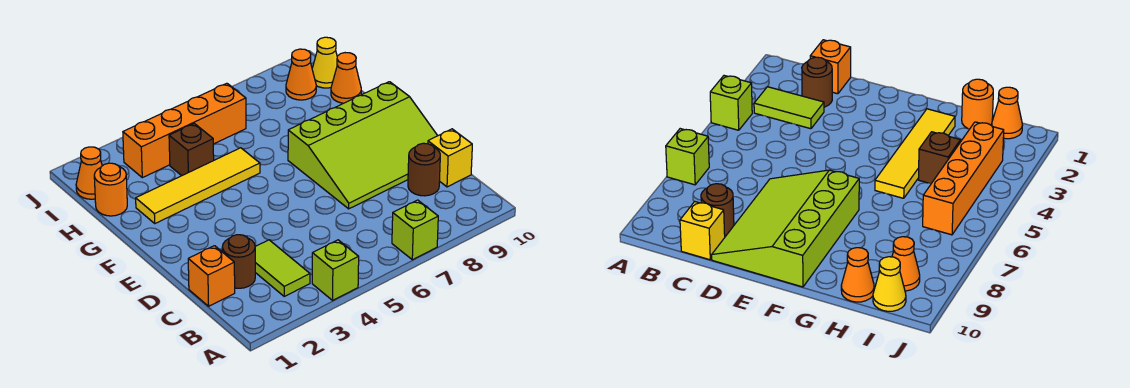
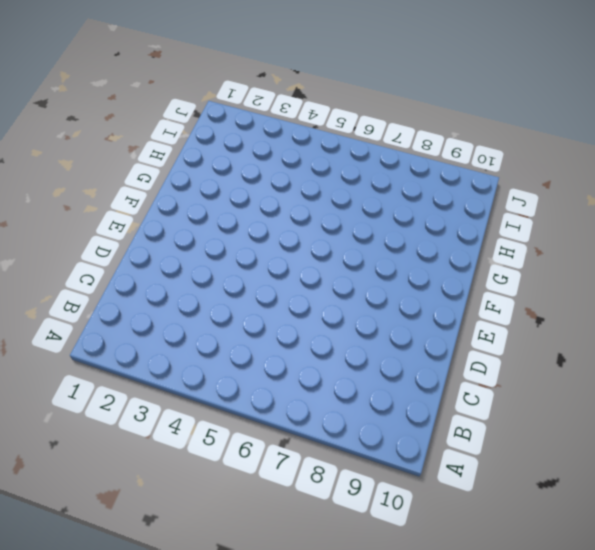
none -> lime brick A4 level 1
none -> lime brick A7 level 1
none -> lime tile B3:C3 level 1

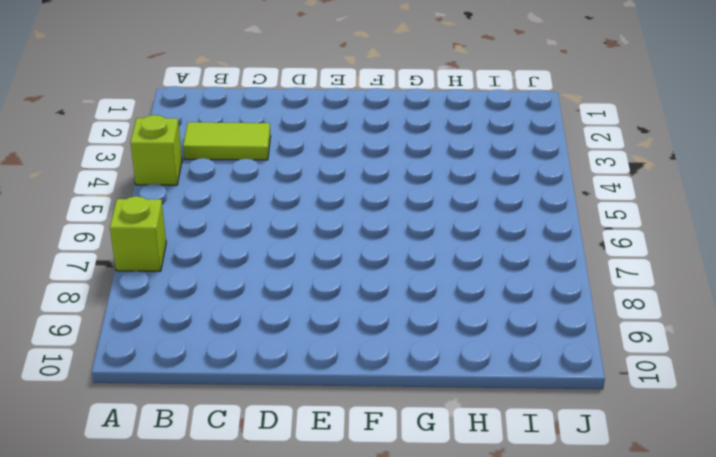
none -> orange brick C1 level 1
none -> brown round brick C2 level 1
none -> brown round brick C9 level 1

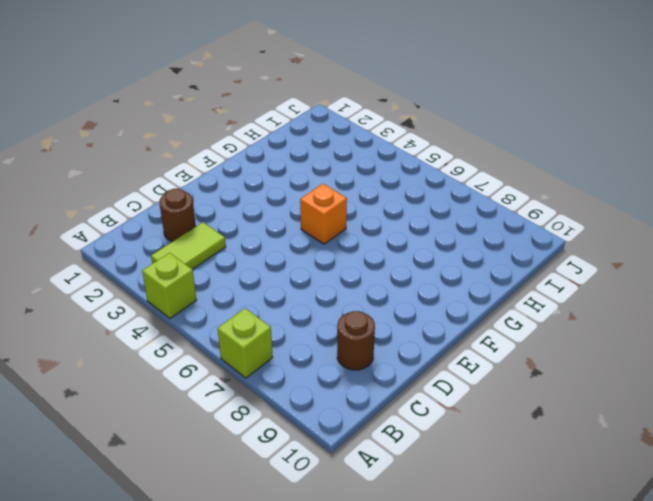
orange brick F5 level 1 -> orange brick C1 level 1
none -> yellow brick C10 level 1
none -> lime slope D7:F10 level 1 top F
none -> yellow tile G2:G5 level 1

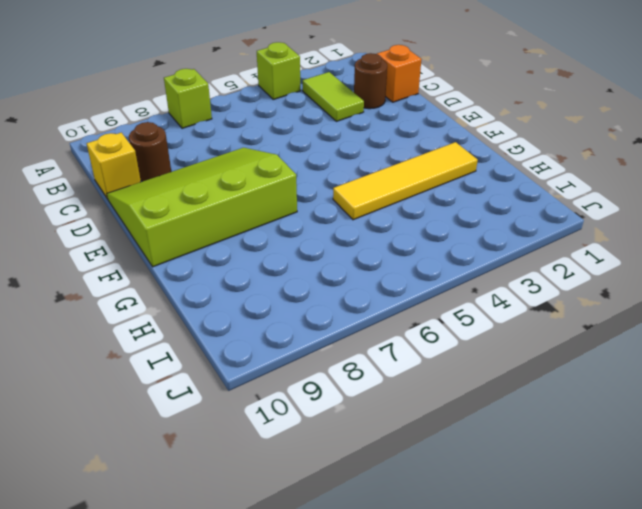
none -> orange round brick H1 level 1
none -> brown brick H4 level 1
none -> orange cone H10 level 1

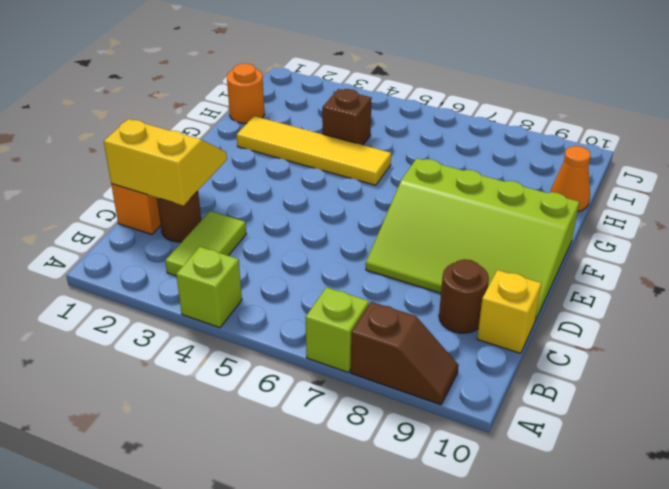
brown slope A8:A9 level 1 top 8 -> none
yellow slope C1:D2 level 2 top C -> none
none -> orange cone I1 level 1
none -> orange brick I3:I6 level 1
none -> orange cone I9 level 1

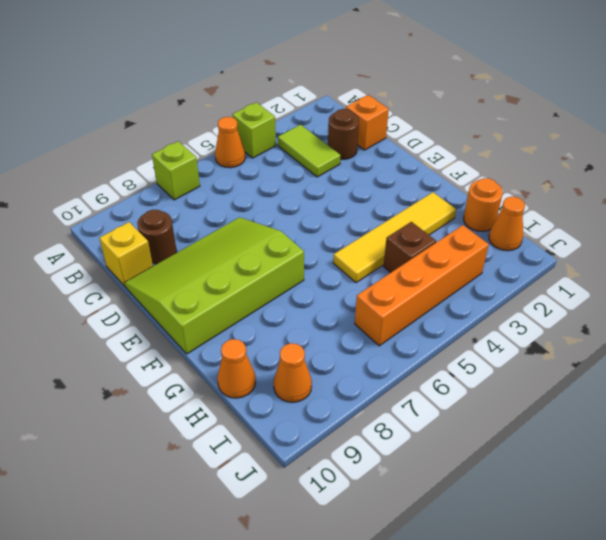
orange cone A5 level 1 -> none
none -> yellow cone I10 level 1

